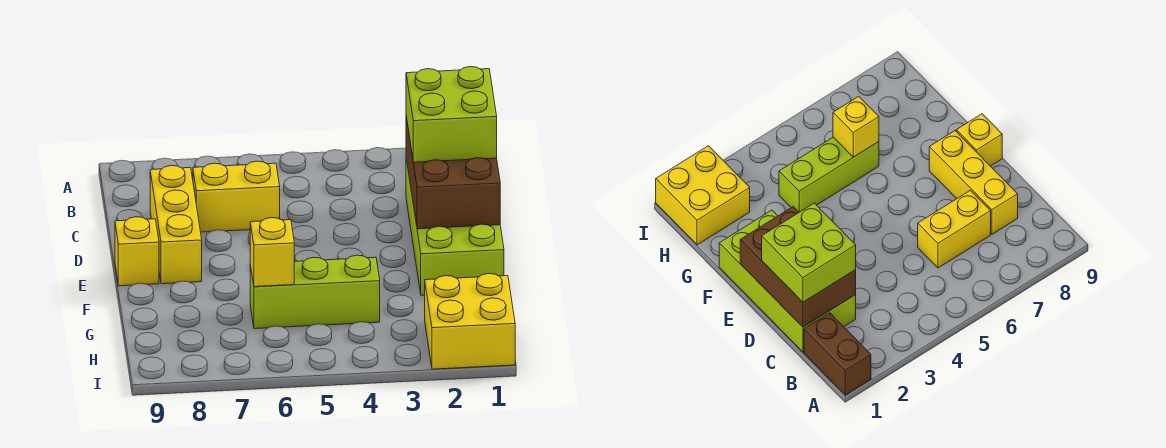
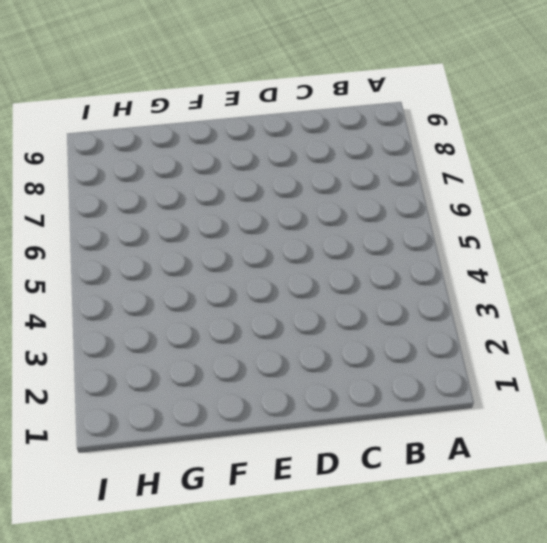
none -> brown brick A1:B1 level 1
none -> lime brick C1:F2 level 1

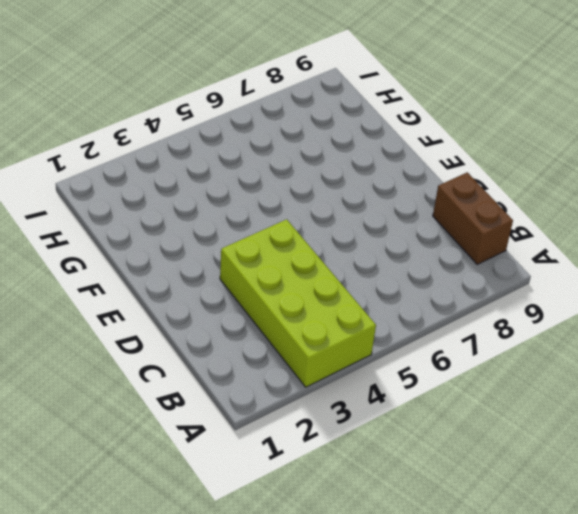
lime brick A3:D4 level 1 -> lime brick C1:F2 level 1
brown brick B9:C9 level 1 -> brown brick A1:B1 level 1
none -> yellow brick C6:C7 level 1
none -> yellow brick C8:E8 level 1

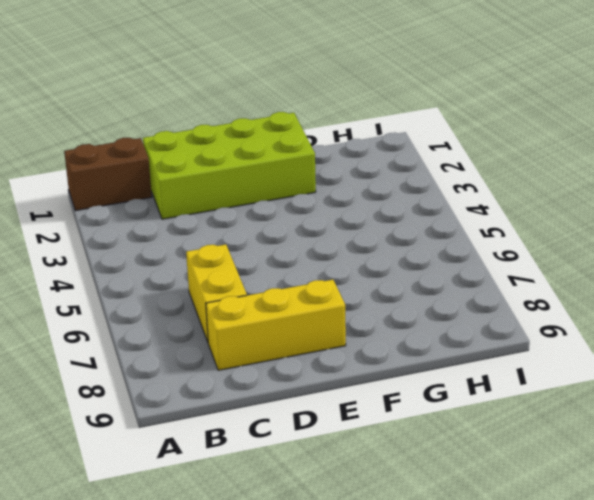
none -> yellow brick E9 level 1
none -> lime brick G4:G6 level 1

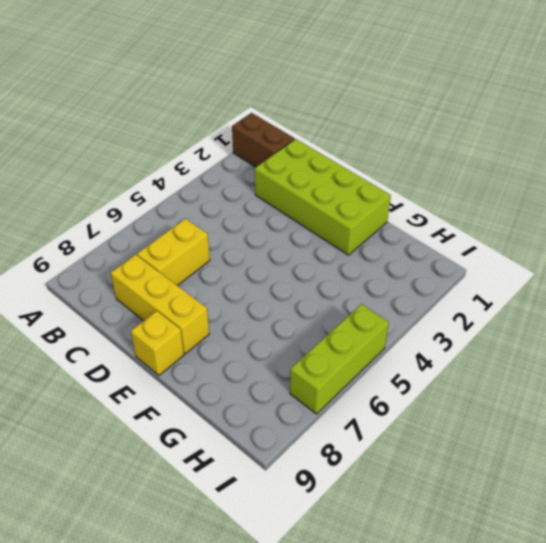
lime brick I5:I7 level 1 -> lime brick G4:G6 level 1
none -> yellow brick H1:I2 level 1
none -> brown brick C1:E2 level 2

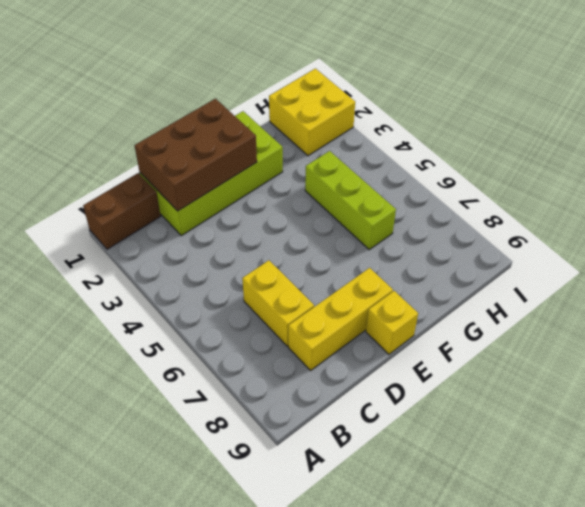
none -> yellow brick G6 level 2
none -> lime brick C1:D2 level 3

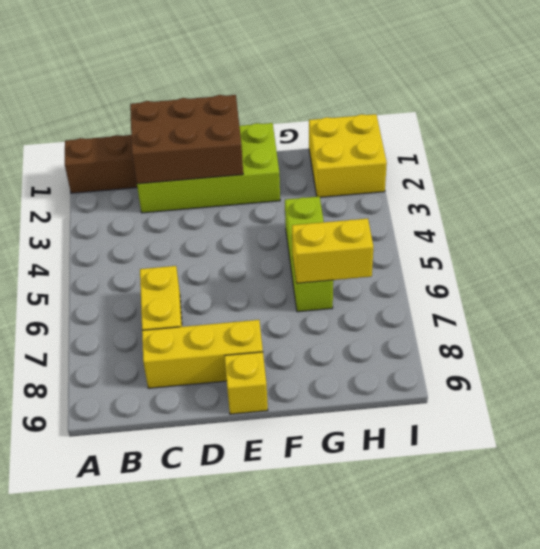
yellow brick G6:H6 level 2 -> yellow brick G6 level 2
none -> lime brick C1:D2 level 3

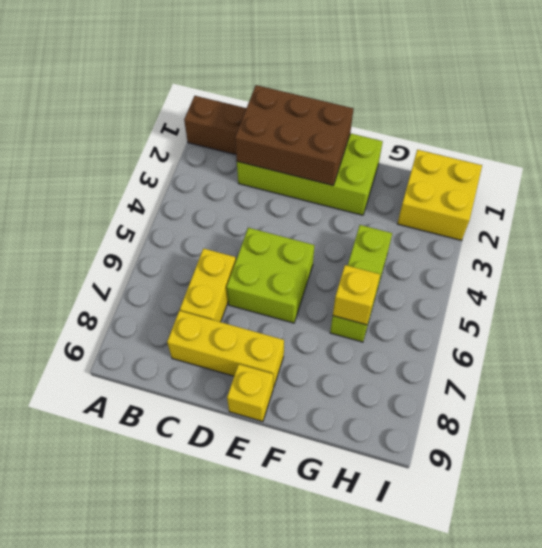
lime brick D5:E6 level 1 -> lime brick C1:D2 level 3

